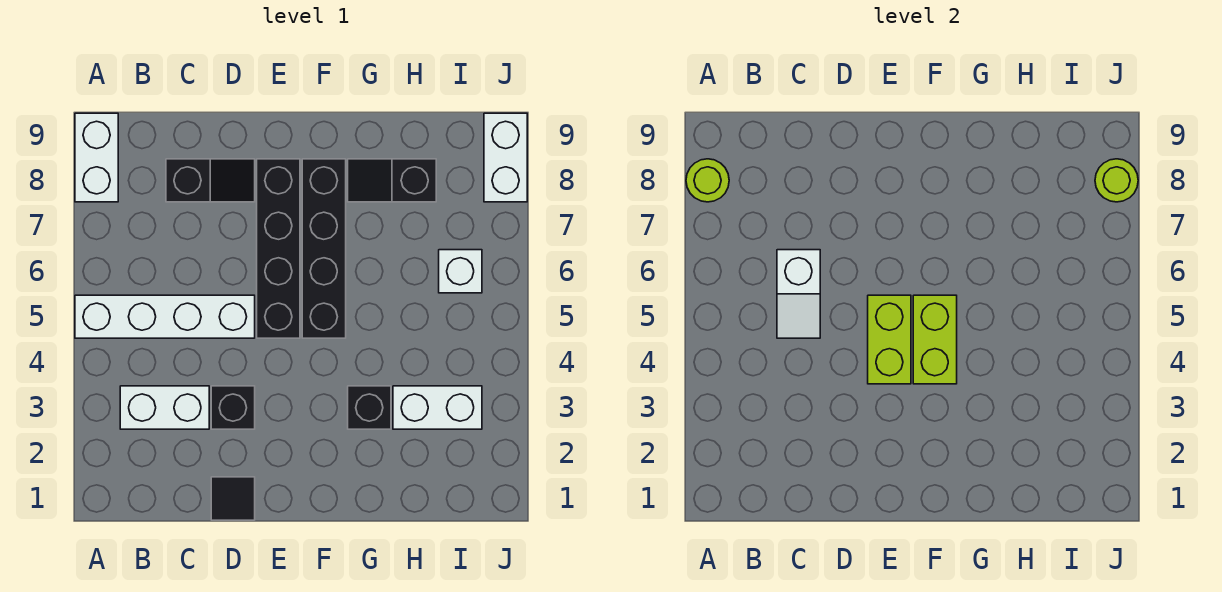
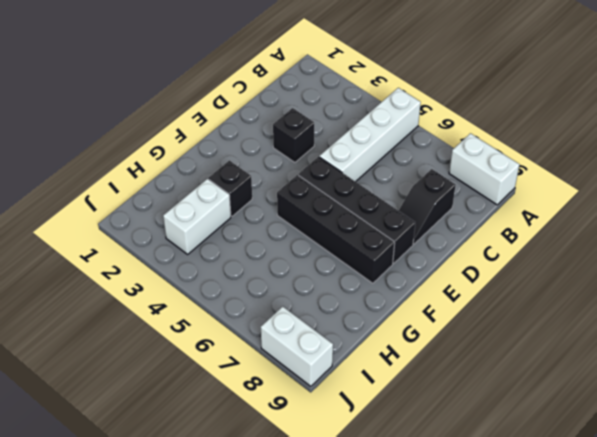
none -> white brick B3:C3 level 1
none -> black tile D1 level 1
none -> black slope G8:H8 level 1 top H

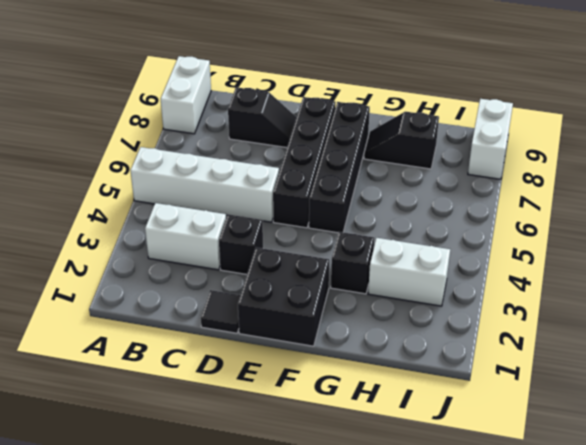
black brick E1:F2 level 1 -> none
none -> white brick I6 level 1
none -> lime round brick A8 level 2
none -> white slope C5:C6 level 2 top 6

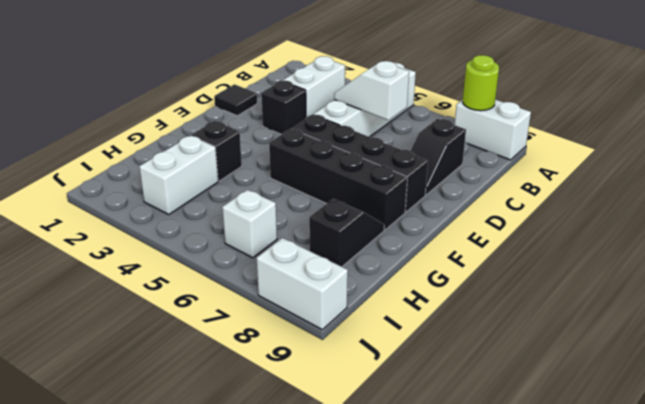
none -> lime brick E4:E5 level 2
none -> lime brick F4:F5 level 2
none -> lime round brick J8 level 2

